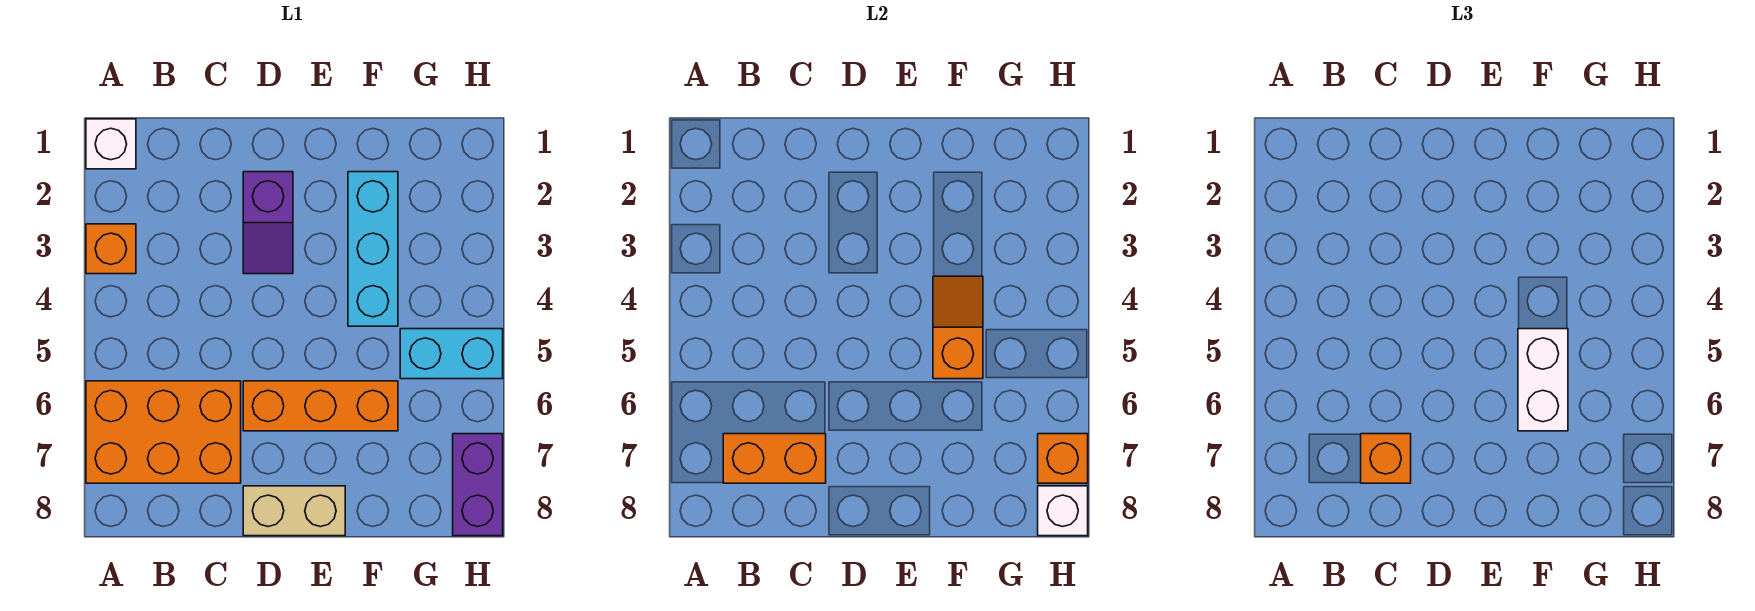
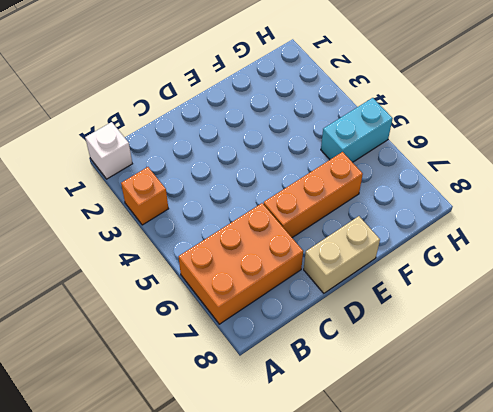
none -> purple slope D2:D3 level 1 top 2
none -> cyan brick F2:F4 level 1
none -> purple brick H7:H8 level 1

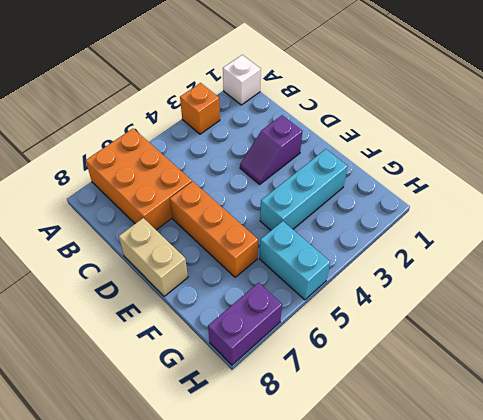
none -> orange brick B7:C7 level 2
none -> orange slope F4:F5 level 2 top 5
none -> orange brick H7 level 2

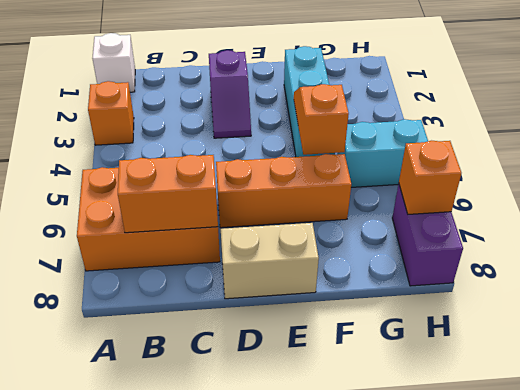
none -> white brick H8 level 2
none -> orange brick C7 level 3
none -> white brick F5:F6 level 3

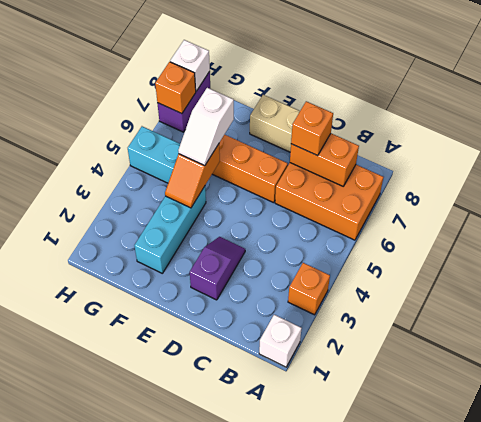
white slope F5:F6 level 3 top 6 -> white brick F5:F6 level 3

